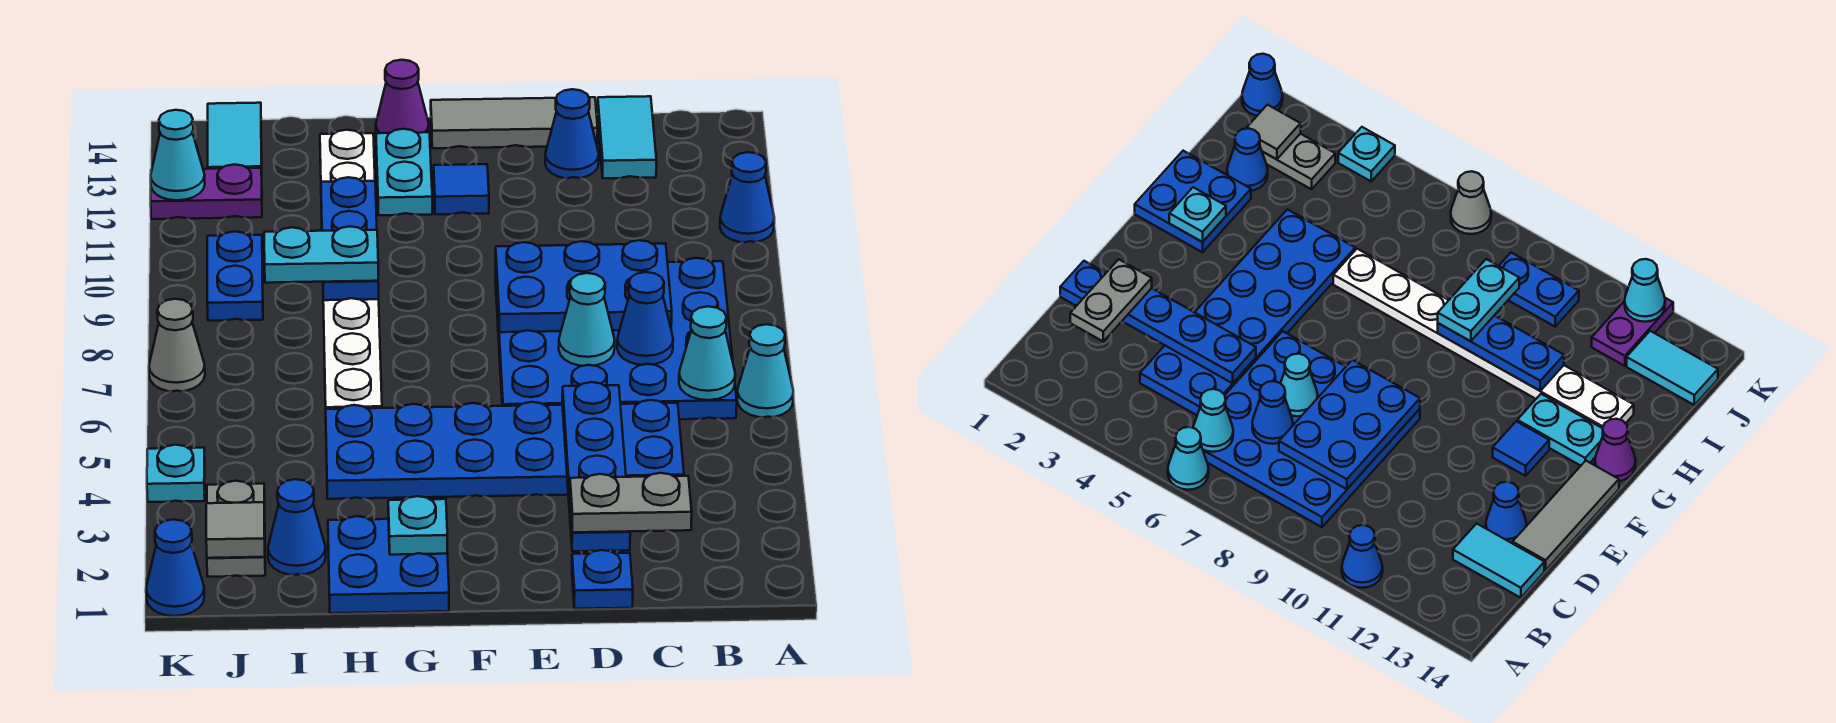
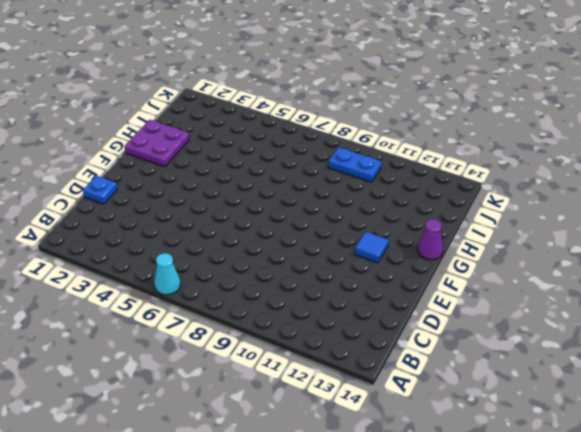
purple plate G1:H2 level 1 -> blue plate G1:H2 level 1
none -> blue cone A11 level 1
none -> blue plate B6:E9 level 1
none -> blue plate C4:H5 level 1
none -> cyan tile C13:C14 level 1

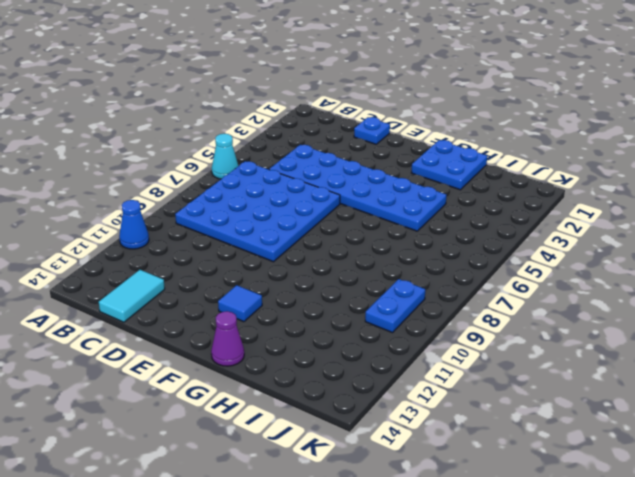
none -> blue cone D13 level 1
none -> grey tile D14:F14 level 1
none -> cyan plate G12:G13 level 1
none -> white plate H6:H13 level 1

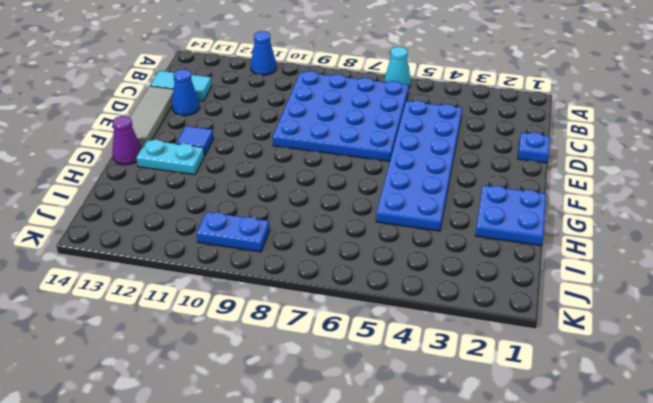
none -> white plate H6:H13 level 1
none -> blue cone I2 level 1
none -> grey plate J2:J3 level 1
none -> purple plate J12:K12 level 1

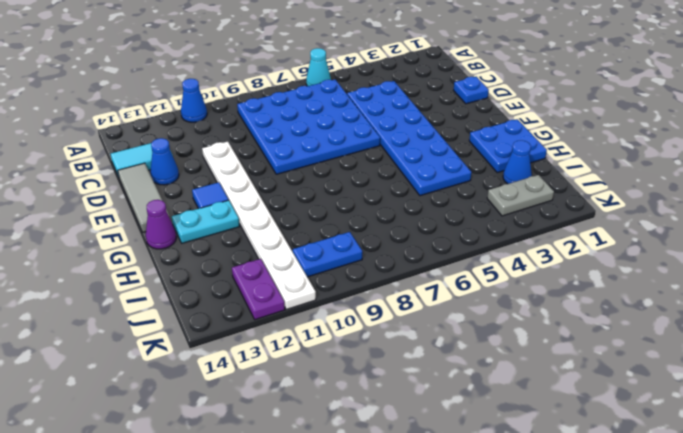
white plate D11:K11 level 1 -> white plate H6:H13 level 1
none -> cyan tile J13:J14 level 1
none -> blue cone K1 level 1
none -> cyan plate K4 level 1
none -> grey cone K7 level 1

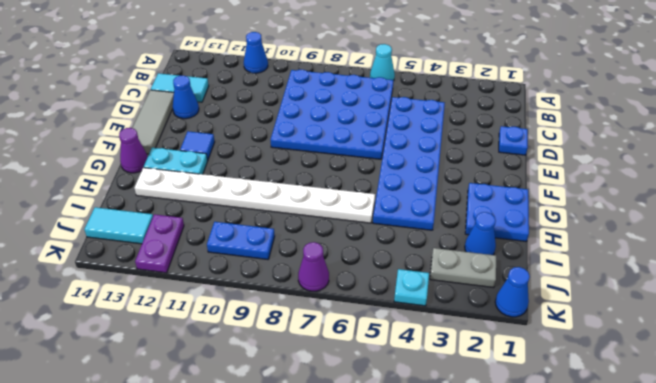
purple cone K7 level 1 -> grey cone K7 level 1
none -> cyan cone B6 level 2
none -> blue cone C7 level 2
none -> blue plate C8:E9 level 2
none -> blue plate D2:D5 level 2

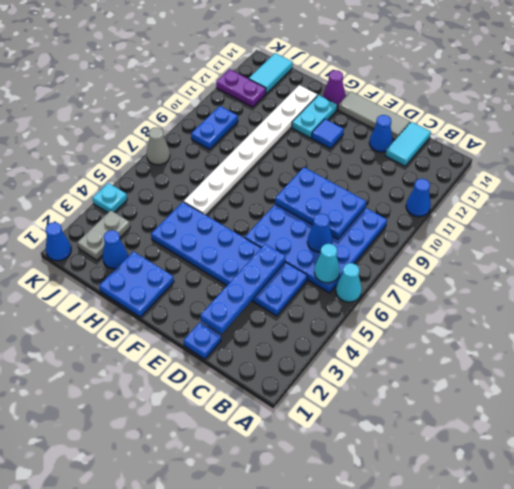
none -> cyan cone D7 level 2
none -> cyan plate G2 level 2
none -> blue plate H9:H11 level 2
none -> grey tile J2 level 2

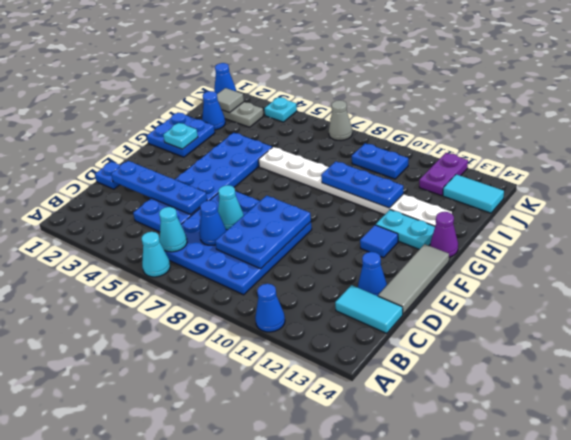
none -> cyan cone K12 level 2
none -> grey plate C2:D2 level 3
none -> cyan plate H9:I9 level 3

